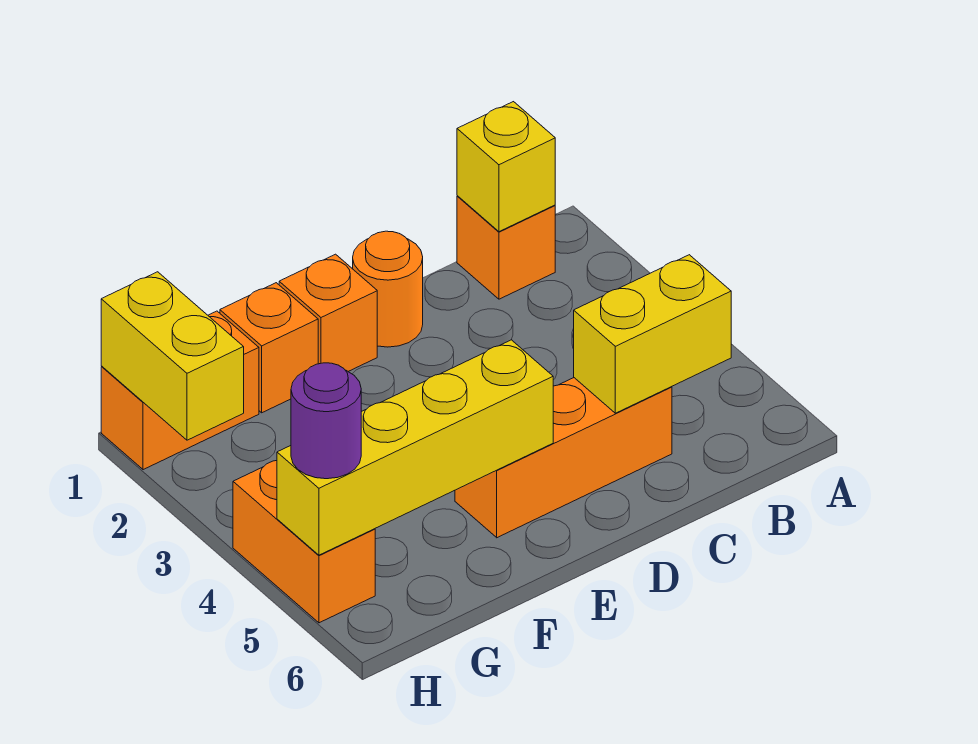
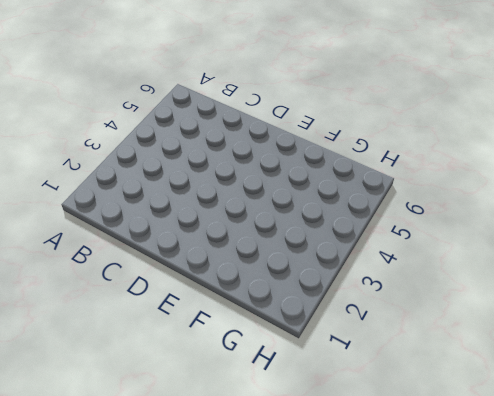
none -> orange brick B1 level 1
none -> orange brick C5:E5 level 1
none -> orange round brick D1 level 1

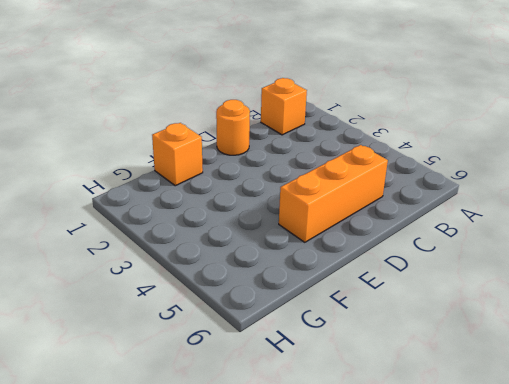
none -> orange brick E1 level 1
none -> orange brick G1:H1 level 1
none -> orange brick H4:H5 level 1

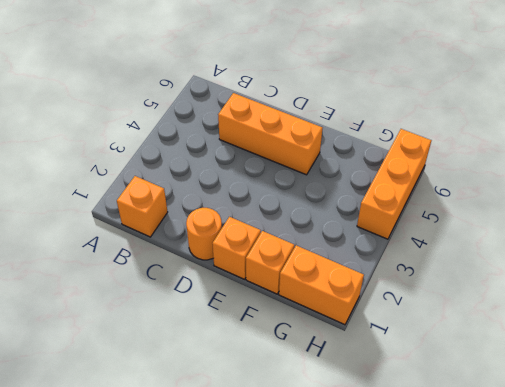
orange brick H4:H6 level 1 -> orange brick H4:H5 level 1
none -> yellow brick B1 level 2
none -> yellow brick B5:C5 level 2
none -> yellow brick E5:H5 level 2

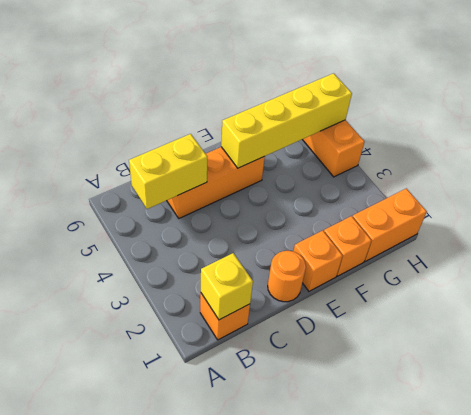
none -> yellow brick H1:H2 level 2
none -> purple round brick H5 level 3

